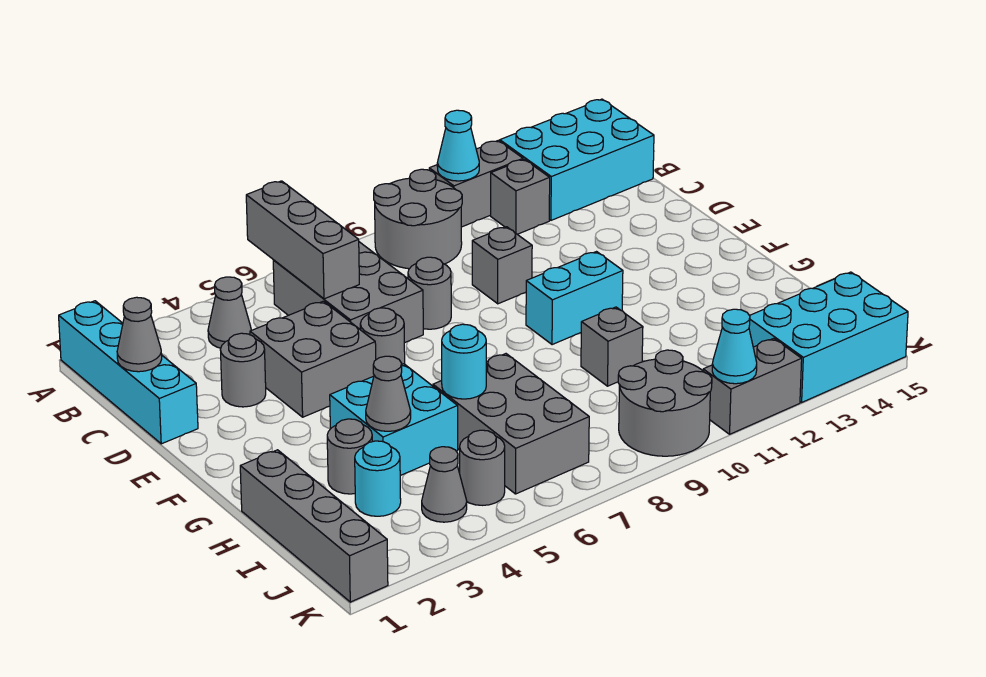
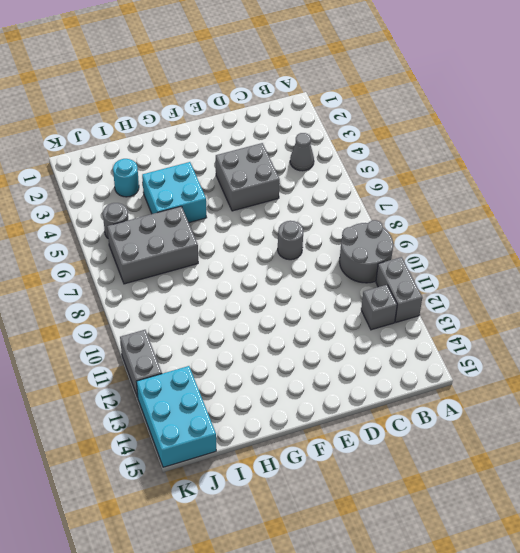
none -> cyan brick A1:D1 level 1
none -> cyan brick A13:B15 level 1
none -> grey brick B6:D7 level 1
none -> grey round brick D3 level 1

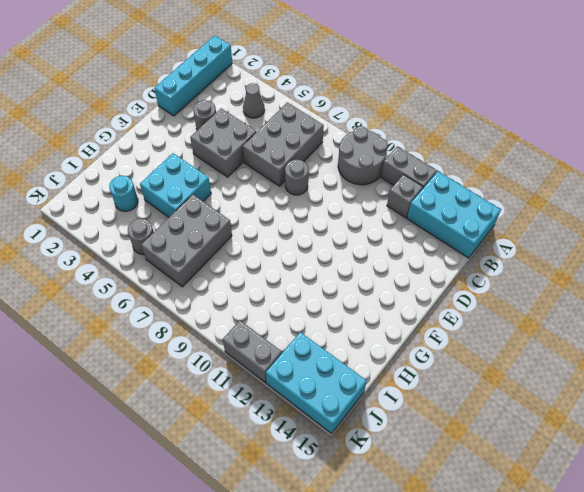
none -> grey brick D10 level 1
none -> grey round brick E6 level 1
none -> cyan brick F10:F11 level 1
none -> grey brick H1:K1 level 1

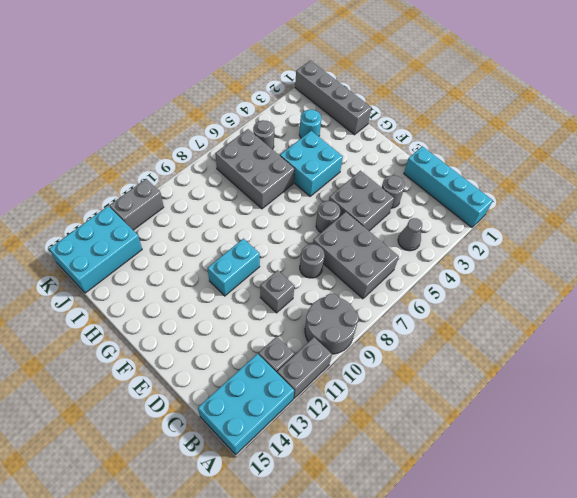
none -> grey round brick H3 level 1
none -> grey brick H10 level 1
none -> grey cone J4 level 1
none -> grey round brick J9:K10 level 1

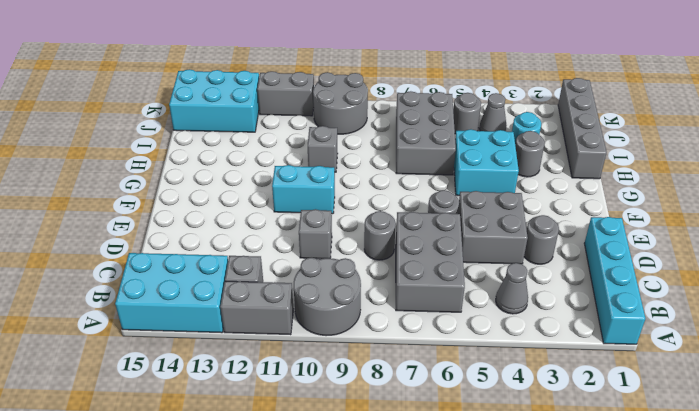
none -> grey brick A6:C6 level 2
none -> cyan cone A11 level 2
none -> grey cone C1 level 2
none -> grey cone H4 level 2

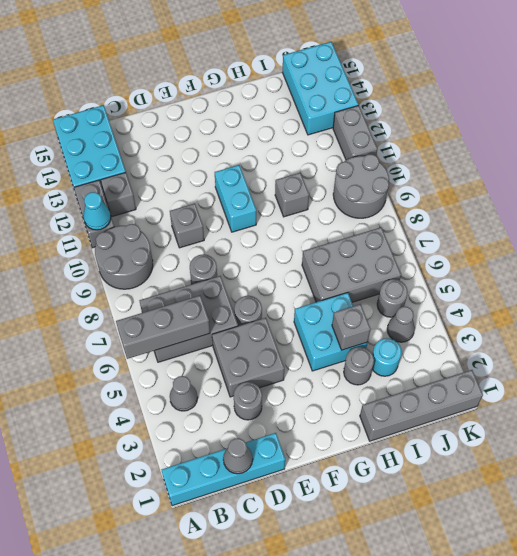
grey brick H4 level 2 -> grey cone H4 level 2
none -> cyan round brick H6 level 2
none -> cyan cone K11 level 2

